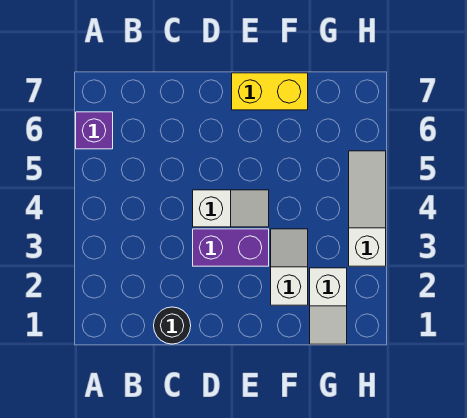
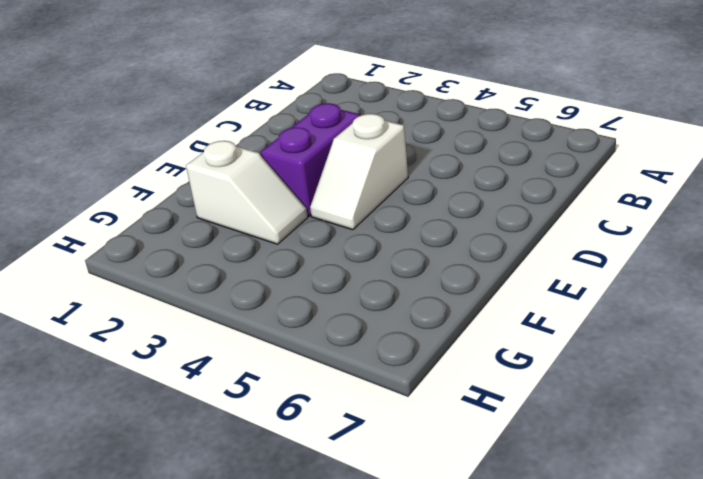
none -> purple brick A6 level 1
none -> black round brick C1 level 1

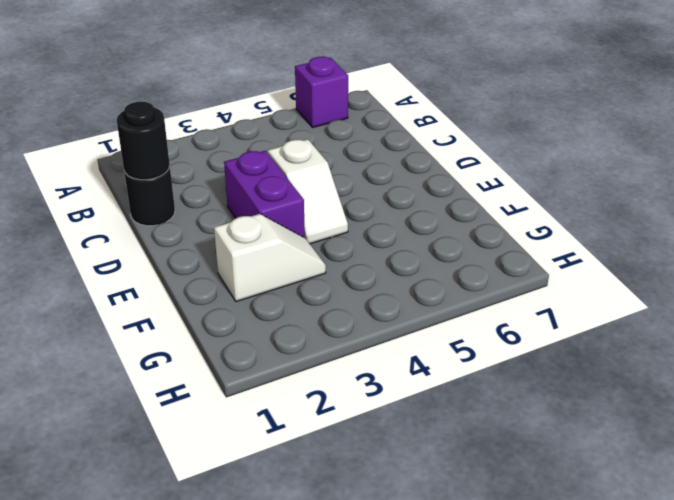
black round brick C1 level 2 -> none
none -> yellow brick E7:F7 level 1
none -> white slope G1:G2 level 1 top 2

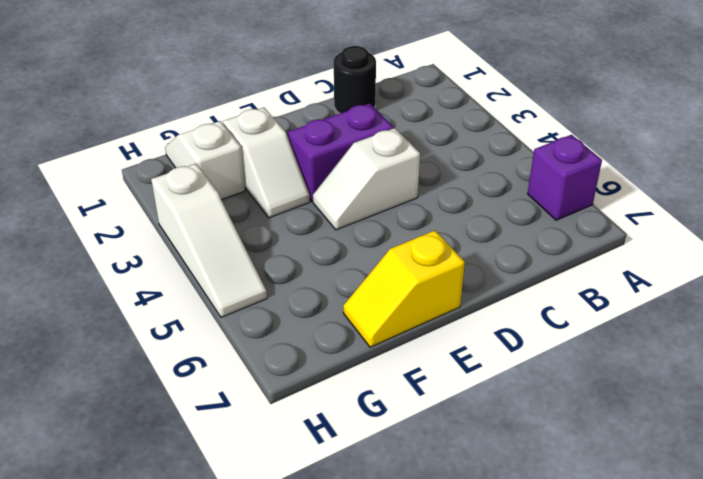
yellow slope E7:F7 level 1 top E -> yellow brick E7:F7 level 1

